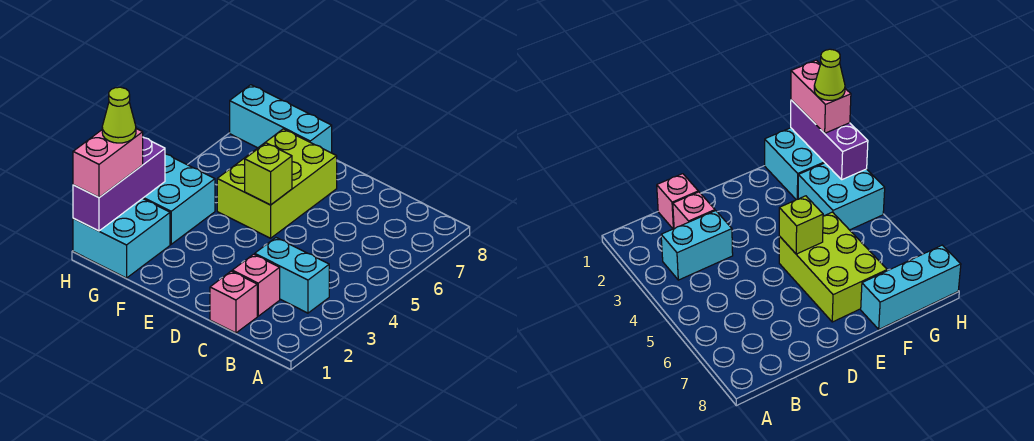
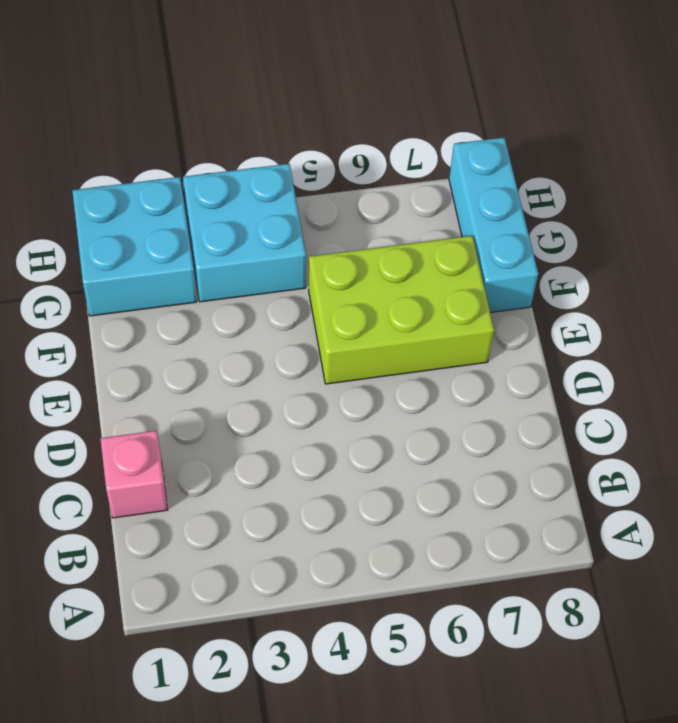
none -> cyan brick B3:C3 level 1
none -> pink brick C2 level 1

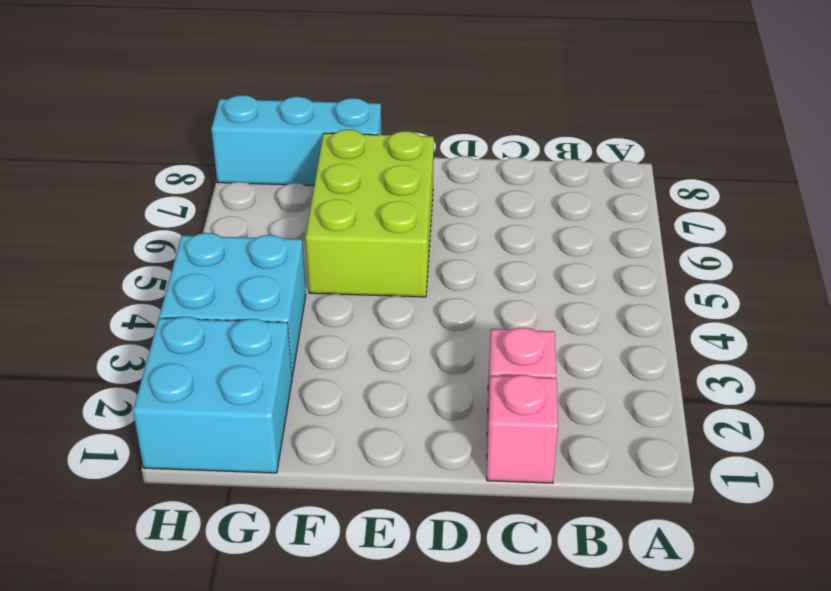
none -> cyan brick B3:C3 level 1
none -> lime brick E5 level 2

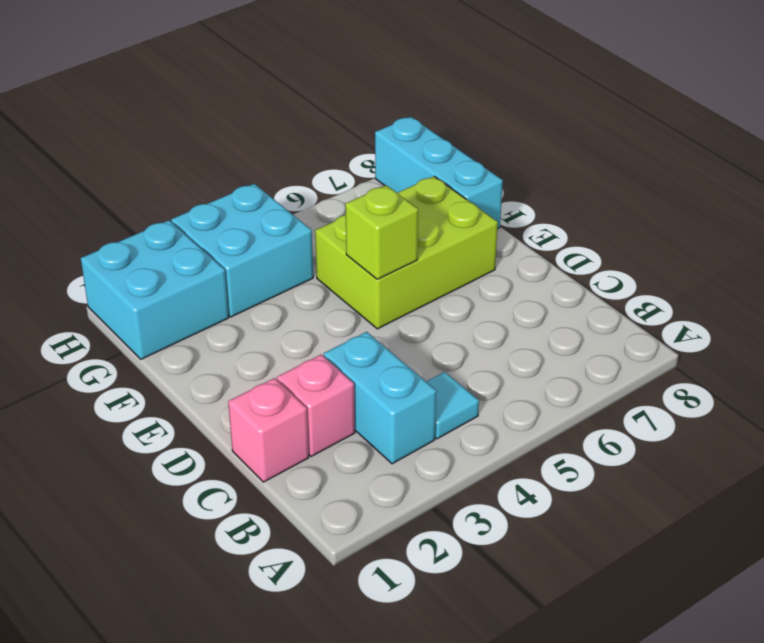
cyan tile B4 level 1 -> none
none -> purple brick H1:H3 level 2
none -> pink brick H1:H2 level 3

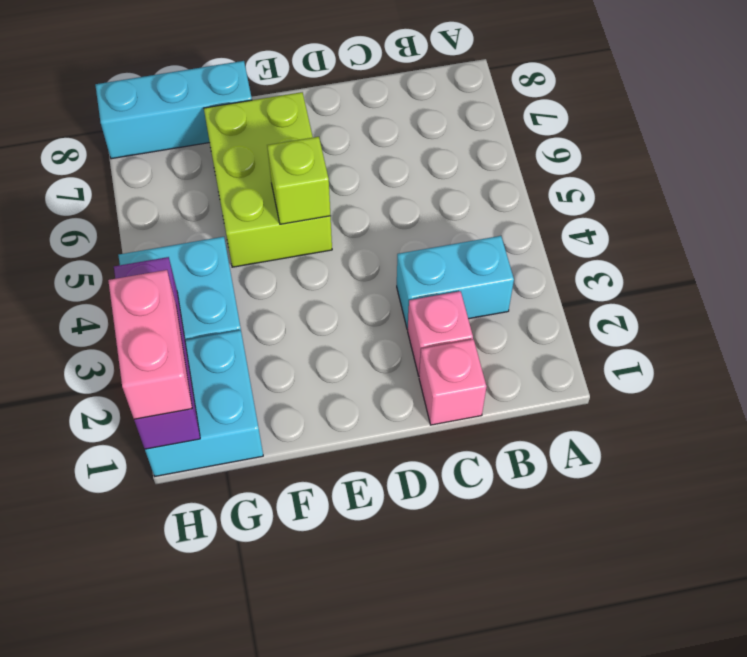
none -> lime cone H2 level 4

